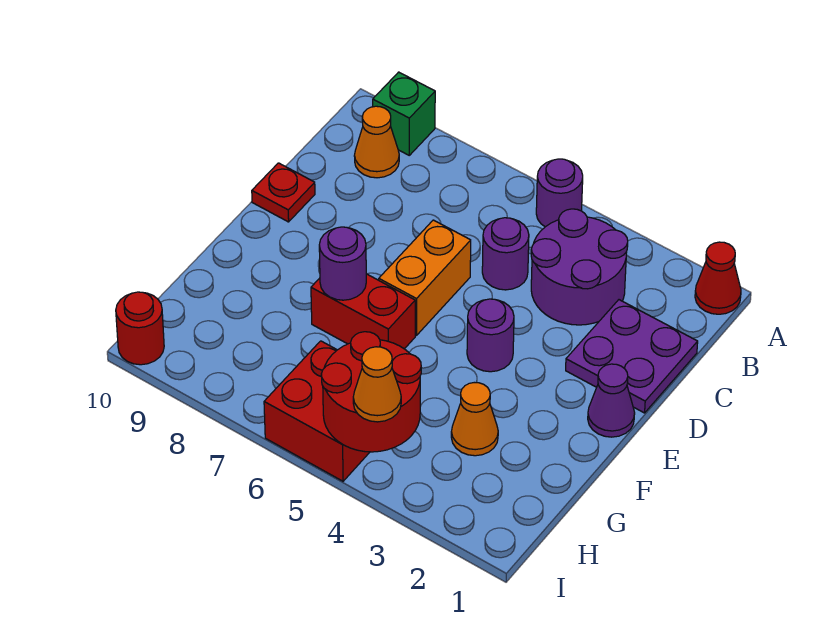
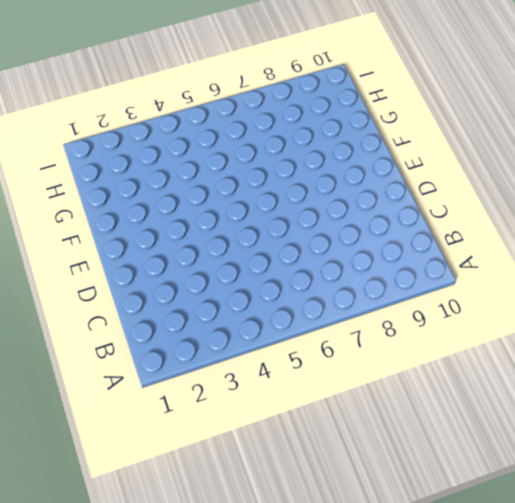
none -> red cone A1 level 1
none -> purple round brick A5 level 1
none -> green brick A9 level 1

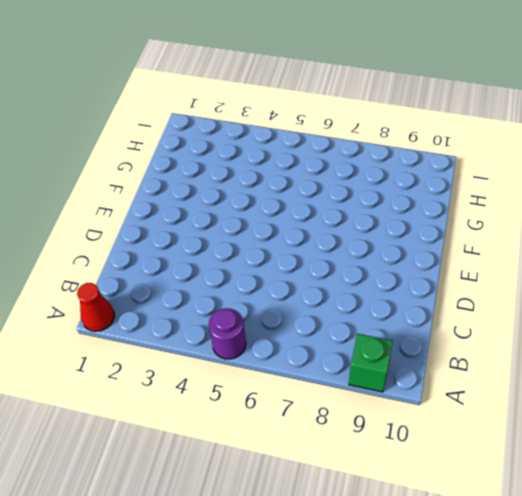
none -> purple round brick B3:C4 level 1
none -> orange cone B9 level 1
none -> purple plate C1:D2 level 1

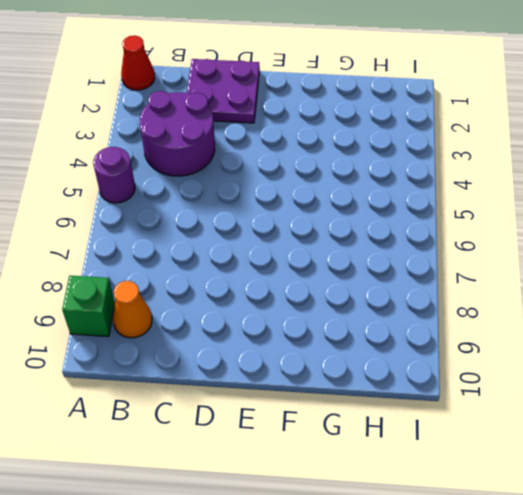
none -> purple round brick C5 level 1
none -> orange brick D6:E6 level 1
none -> red plate D10 level 1

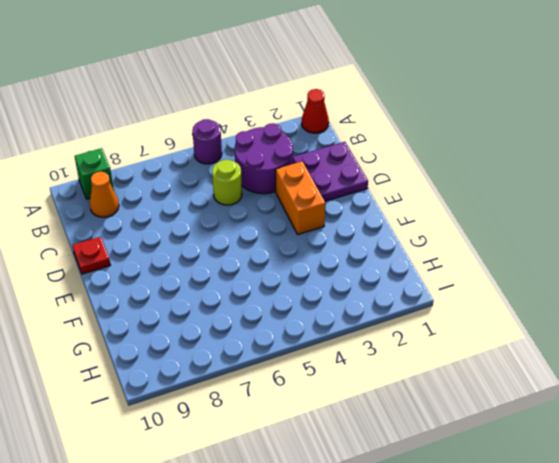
lime round brick C5 level 1 -> purple round brick C5 level 1
orange brick D3:E3 level 1 -> orange brick D6:E6 level 1
none -> purple cone E1 level 1
none -> purple round brick E4 level 1
none -> red brick F6:F7 level 1

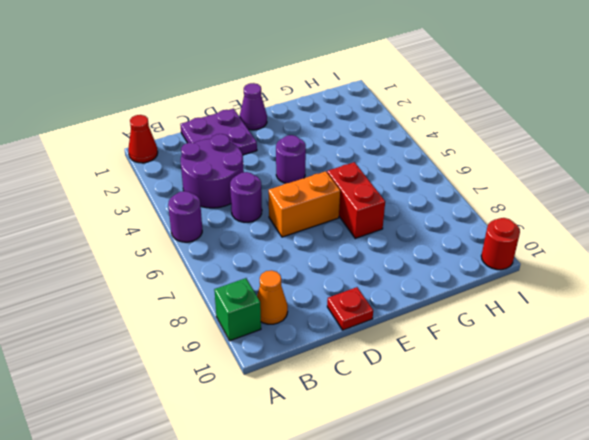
none -> orange cone G3 level 1
none -> red brick H5:I6 level 1
none -> purple round brick F7 level 2

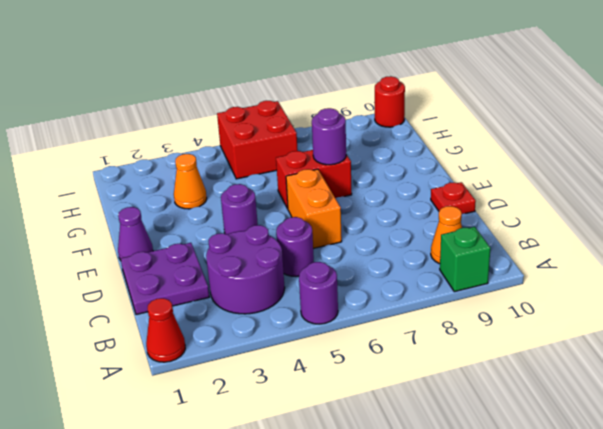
none -> red round brick H4:I5 level 2
none -> orange cone I4 level 3

